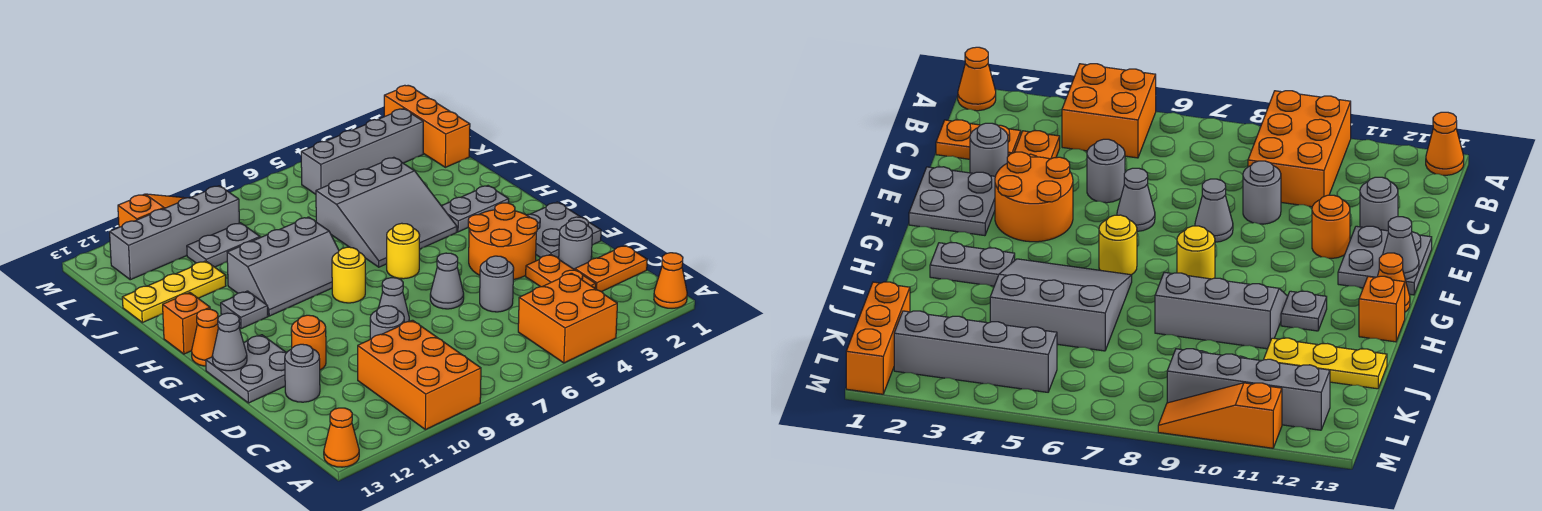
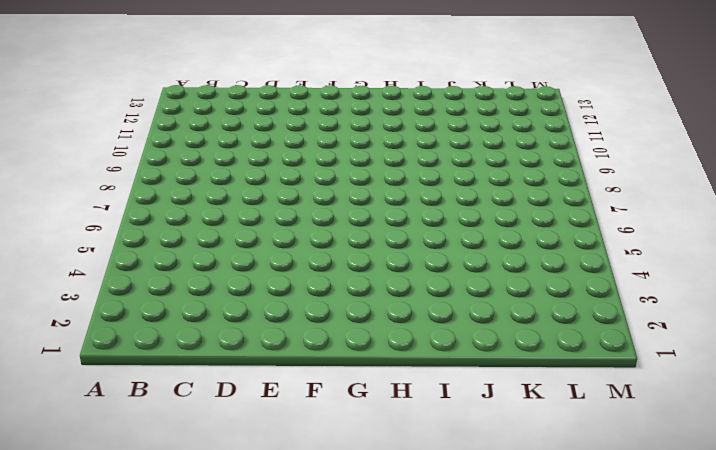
none -> orange cone A1 level 1
none -> orange brick A4:B5 level 1
none -> orange brick A9:C10 level 1
none -> orange cone A13 level 1

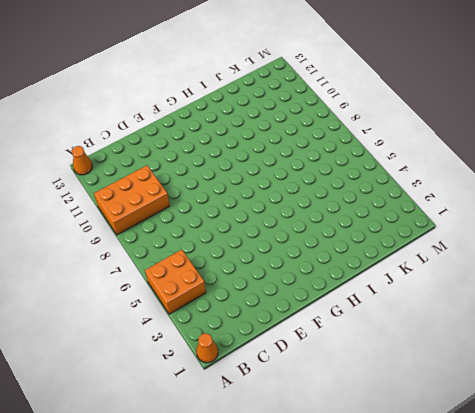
none -> orange plate C1:C2 level 1
none -> orange plate C3:D3 level 1
none -> grey round brick D2 level 1
none -> grey round brick D5 level 1

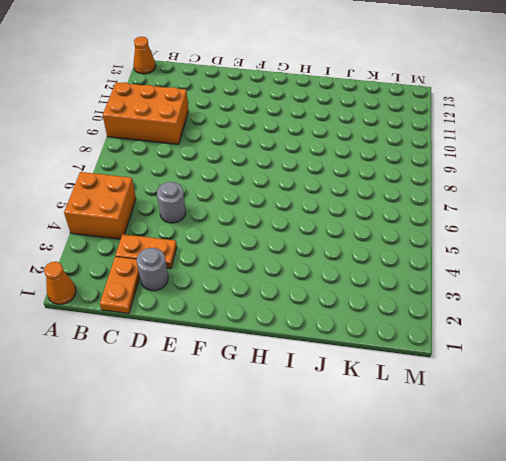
none -> grey round brick D9 level 1
none -> grey round brick D12 level 1
none -> grey plate E1:F2 level 1
none -> orange round brick E3:F4 level 1

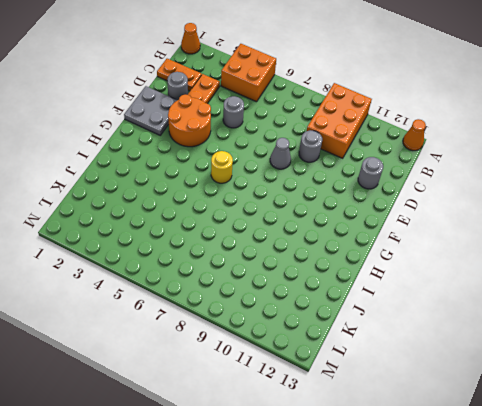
none -> grey cone E6 level 1
none -> orange round brick E11 level 1
none -> grey plate E12:F13 level 1
none -> yellow round brick G8 level 1

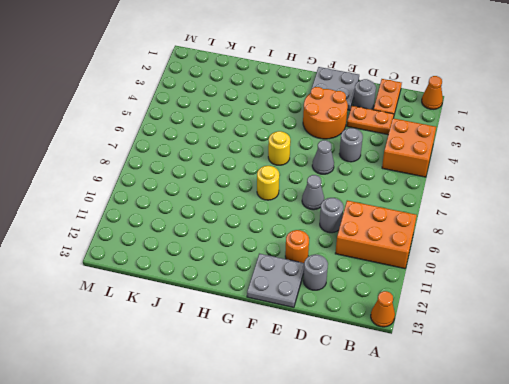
none -> orange cone G13 level 1
none -> grey plate H2:H3 level 1
none -> grey slope H4:J6 level 1 top J
none -> grey slope H8:I10 level 1 top I

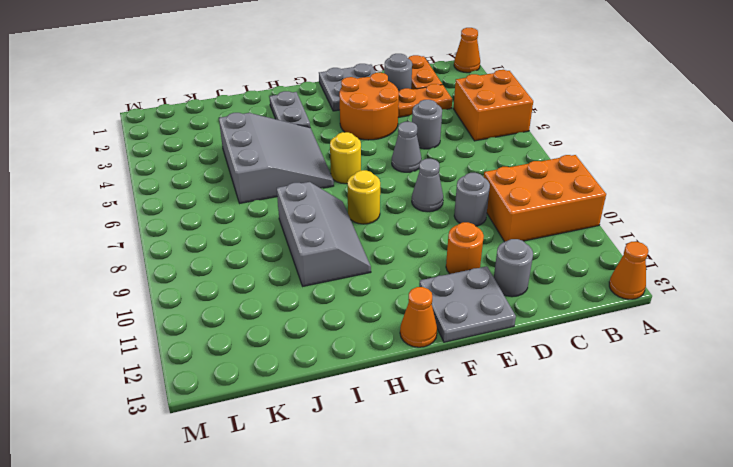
none -> grey plate H11 level 1
none -> orange brick H13 level 1
none -> yellow plate J11:J13 level 1
none -> orange brick K1:M1 level 1

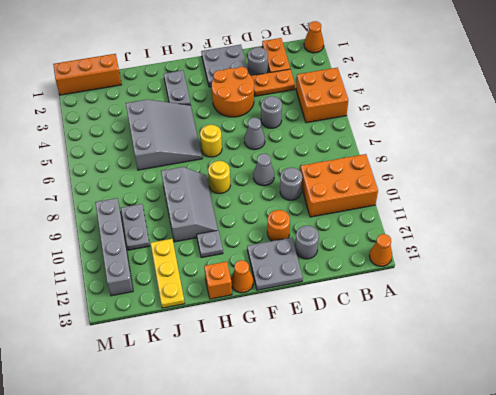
none -> grey brick L2:L5 level 1
none -> orange slope M9:M11 level 1 top 11
none -> grey cone F13 level 2

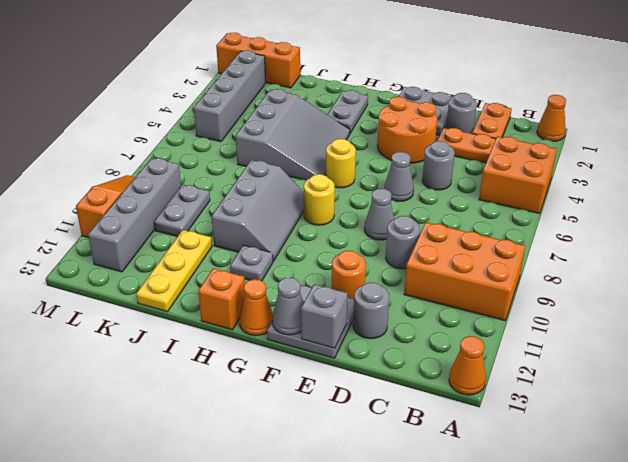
grey brick E13 level 2 -> none

